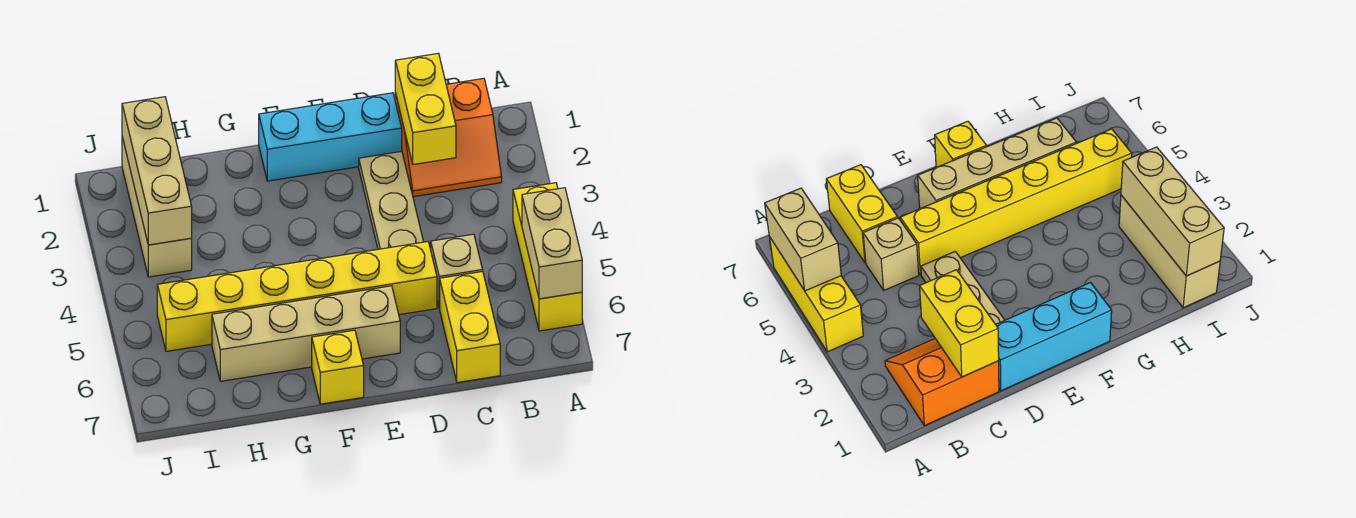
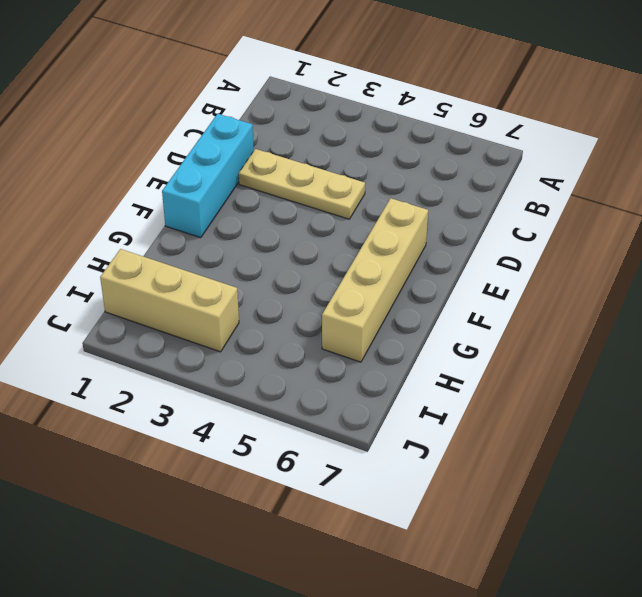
none -> yellow brick A4:A6 level 1
none -> orange slope B1:C2 level 1 top 1
none -> tan brick C5 level 1

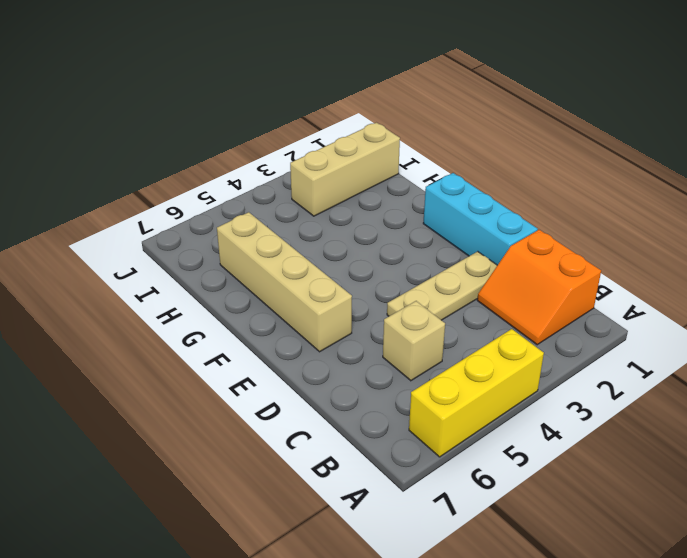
none -> yellow brick C6:C7 level 1
none -> yellow brick D5:I5 level 1
none -> yellow brick F7 level 1

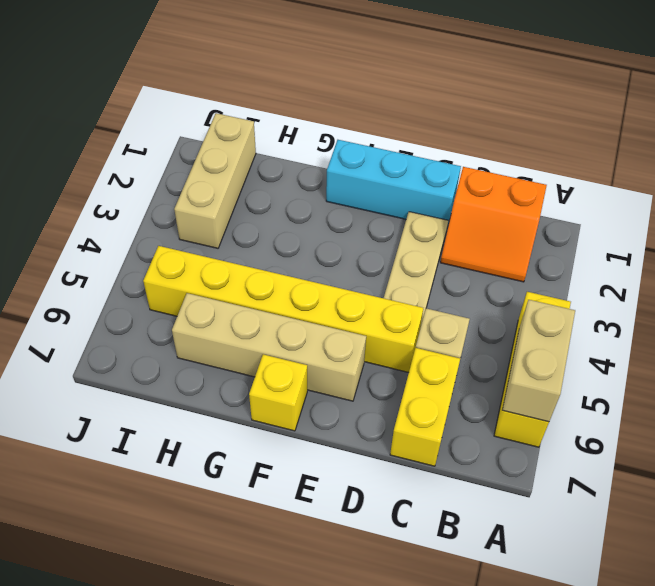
none -> yellow brick C1:C2 level 2
none -> tan brick I1:I3 level 2

